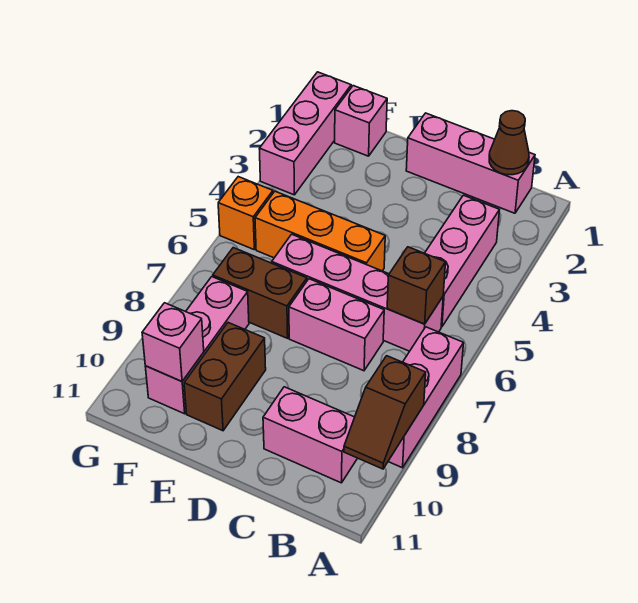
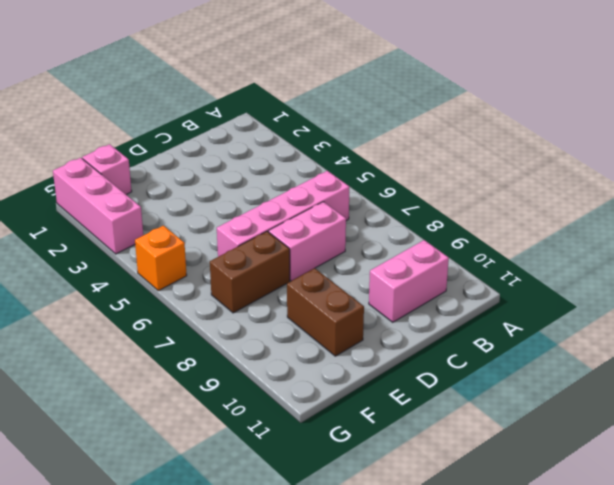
none -> pink brick A7:A9 level 1
none -> pink brick B1:D1 level 1
none -> pink brick B3:B5 level 1

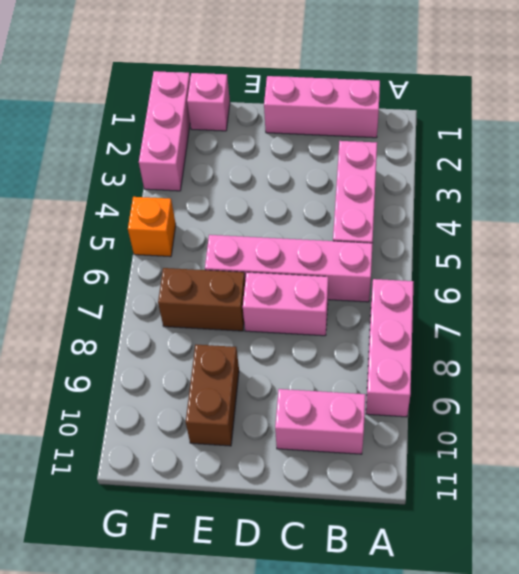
none -> orange brick D5:F5 level 1
none -> pink brick F8:F10 level 1
none -> brown slope A9:A10 level 2 top 9

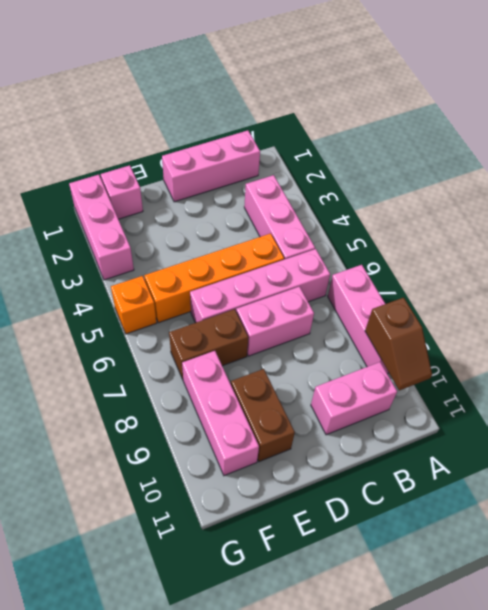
orange brick C5:F5 level 1 -> orange brick D5:F5 level 1
none -> brown cone B1 level 2
none -> brown brick B6 level 2
none -> pink brick F10 level 2

